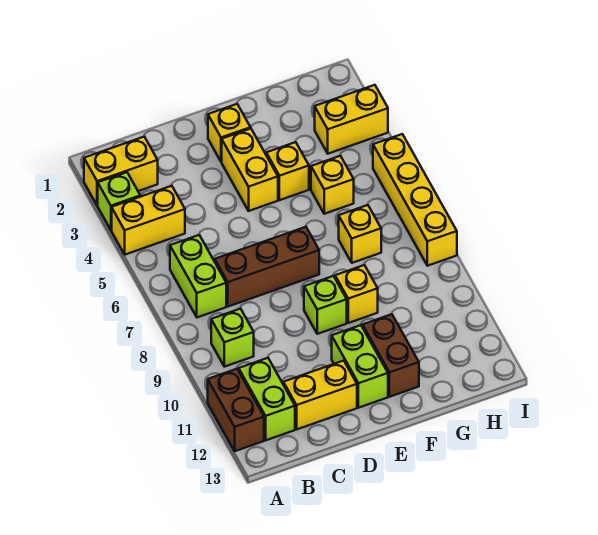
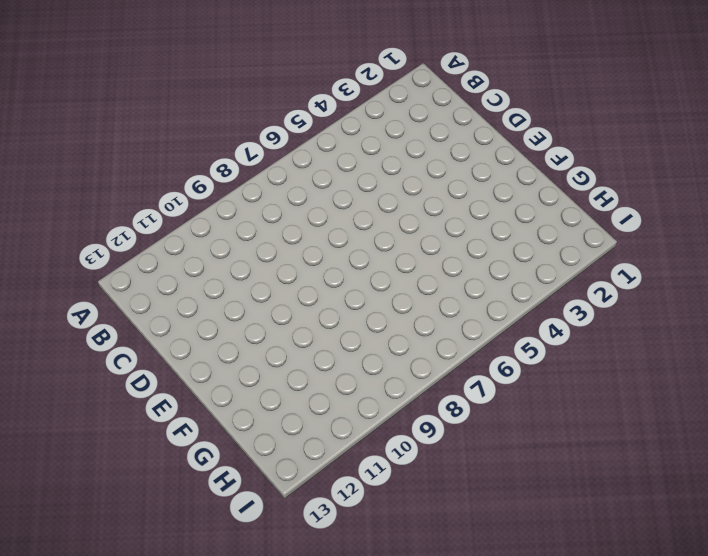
none -> yellow brick A2:B2 level 1
none -> lime brick A3 level 1
none -> yellow brick A4:B4 level 1

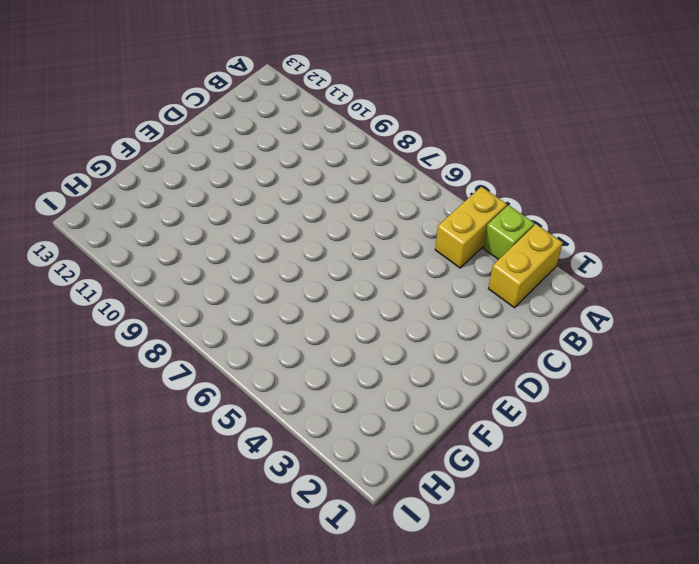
none -> brown brick A11:A12 level 1
none -> lime brick B6:B7 level 1
none -> lime brick B9 level 1

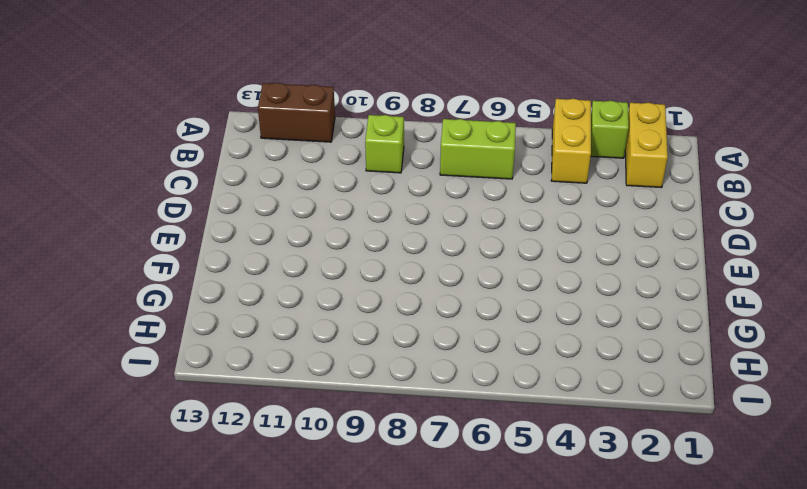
none -> lime brick B11:B12 level 1
none -> brown brick C7:E7 level 1
none -> yellow brick C12:D12 level 1

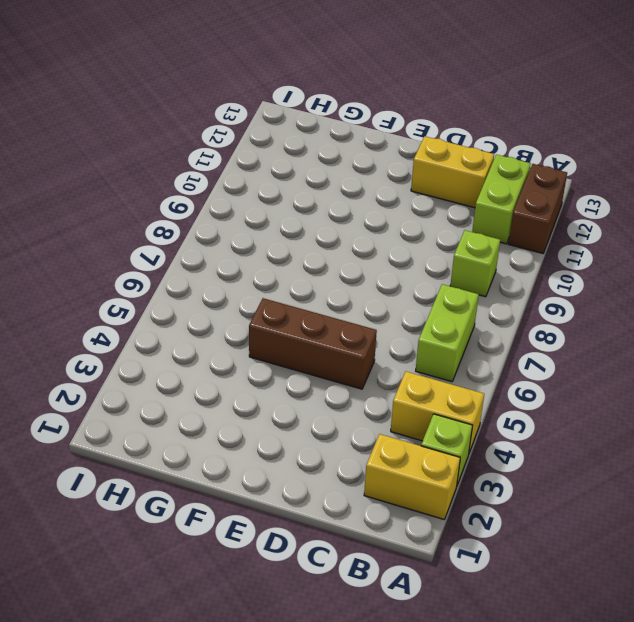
brown brick D5:F5 level 1 -> brown brick C7:E7 level 1
none -> yellow brick E2 level 1
none -> yellow brick E3:E4 level 1
none -> lime brick E9 level 1

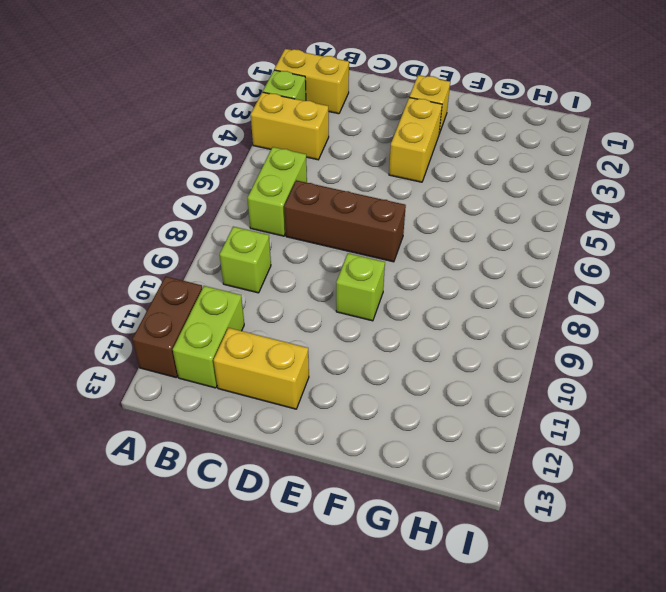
none -> lime brick E11:E12 level 1
none -> yellow brick F4 level 1
none -> yellow brick F9 level 1

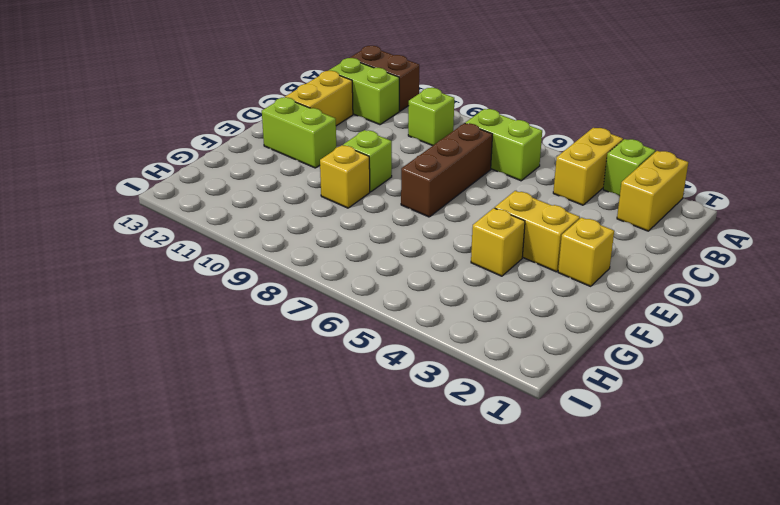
none -> brown brick F11:F12 level 1
none -> yellow brick G5 level 1
none -> yellow brick G7 level 1

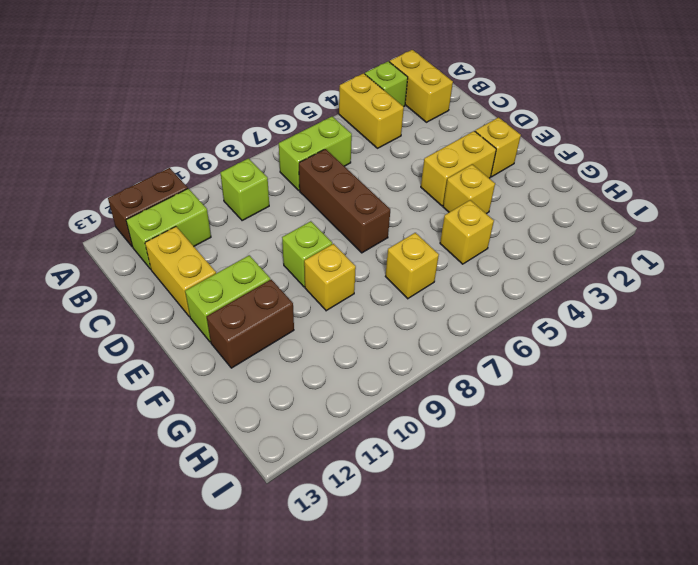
none -> yellow brick H3:I3 level 1
none -> yellow brick I5:I8 level 1

